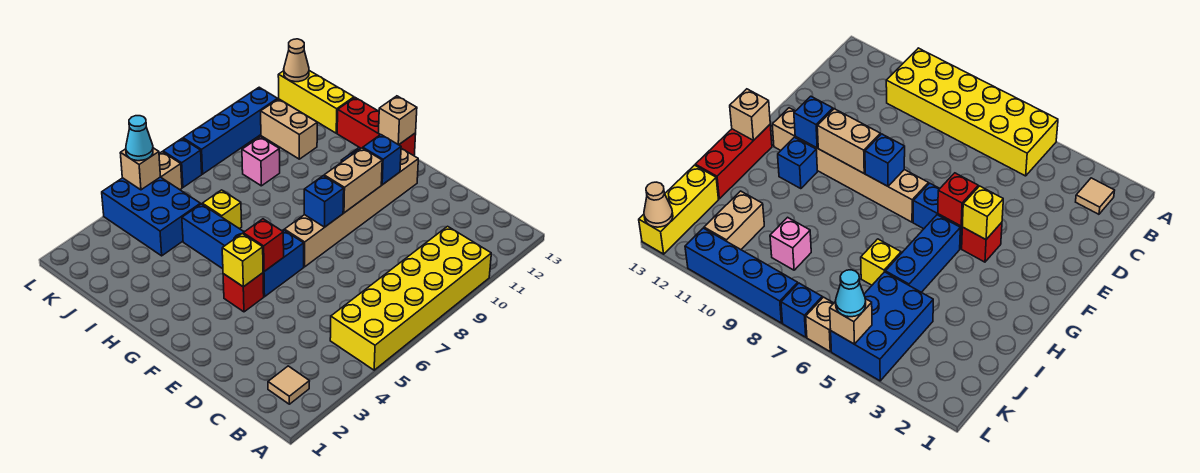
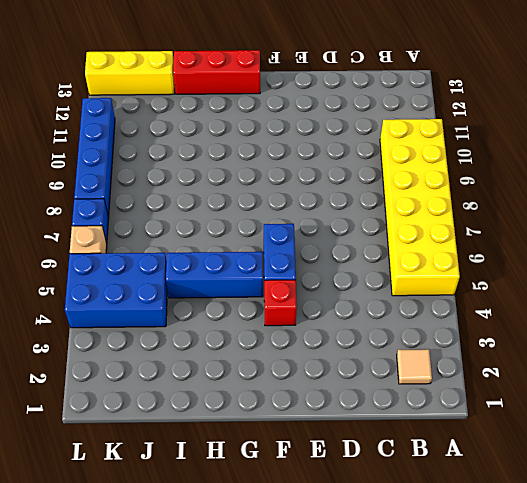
none -> tan brick F7:F12 level 1
none -> blue brick G11 level 1
none -> yellow brick I6 level 1

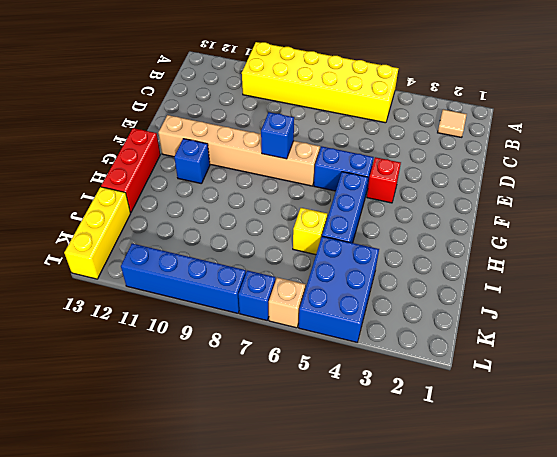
none -> pink brick J9 level 1
none -> tan brick J11:K11 level 1
none -> yellow brick F4 level 2

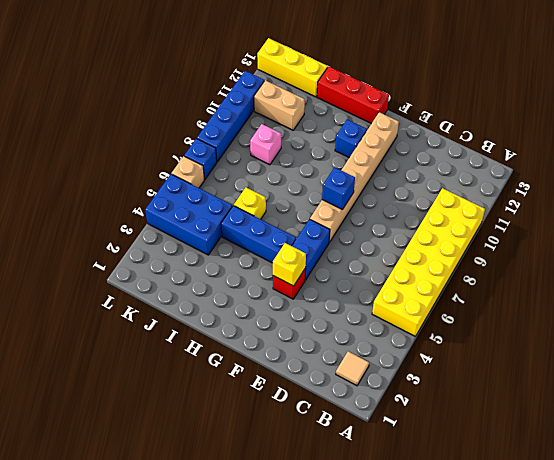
none -> red brick F5 level 2
none -> tan brick F9:F10 level 2
none -> blue brick F11 level 2

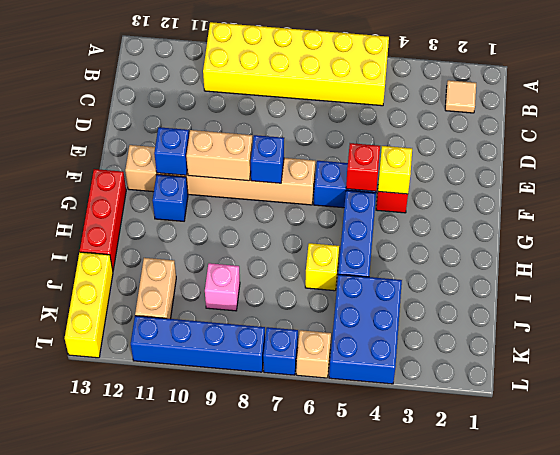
none -> tan brick G13 level 2
none -> tan brick L5 level 2
none -> tan cone L13 level 2

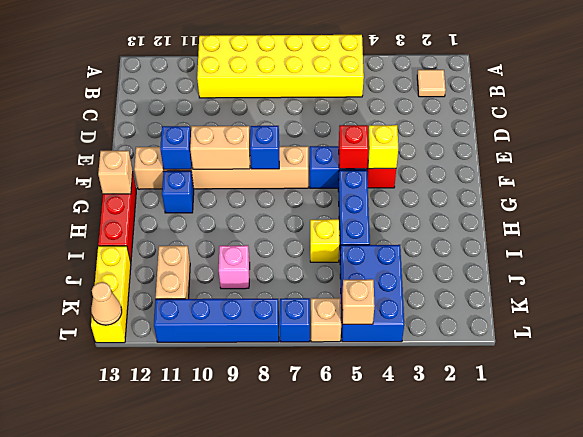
none -> cyan cone L5 level 3

